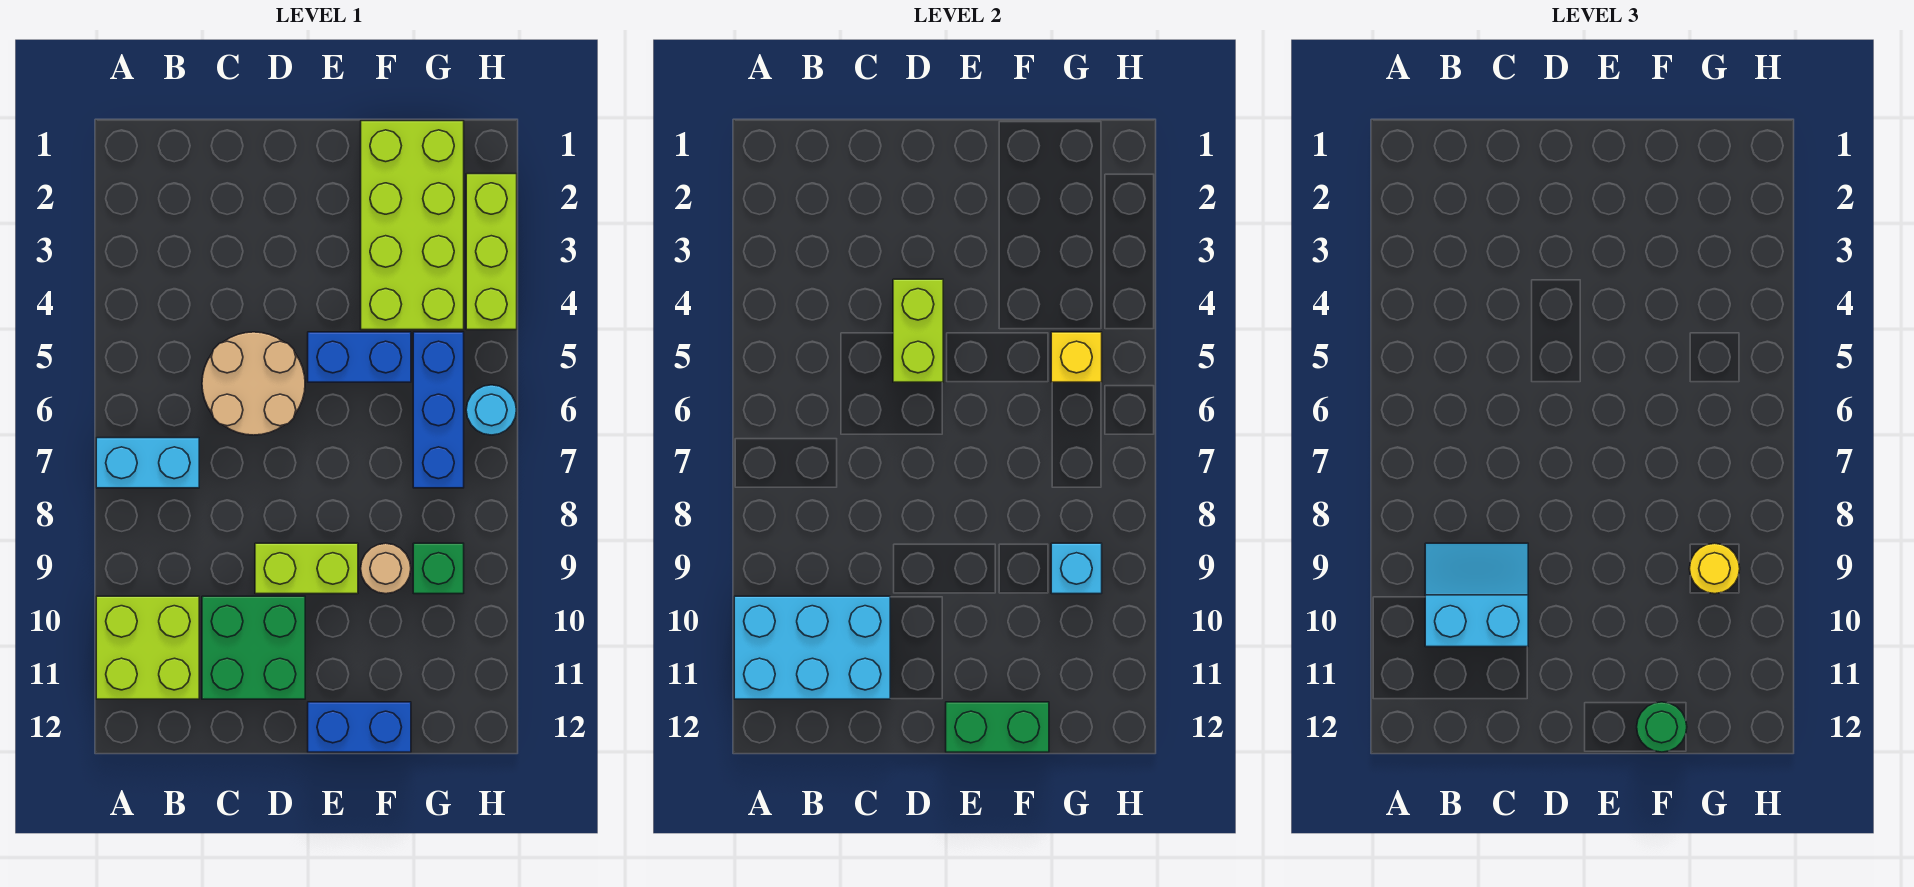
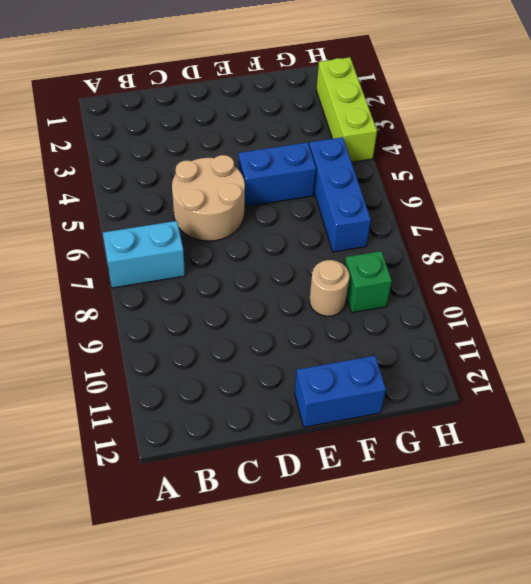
none -> lime brick A10:B11 level 1
none -> green brick C10:D11 level 1
none -> lime brick D9:E9 level 1

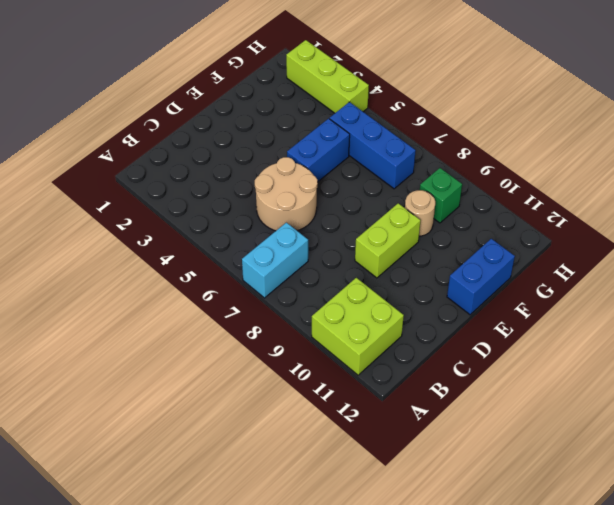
none -> green brick C10:D11 level 1
none -> lime brick F1:G4 level 1
none -> cyan round brick H6 level 1

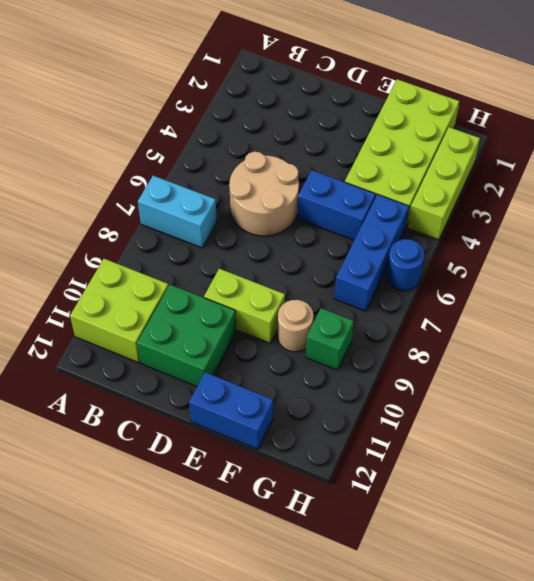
blue round brick H6 level 1 -> cyan round brick H6 level 1
none -> cyan brick A10:C11 level 2
none -> lime brick D4:D5 level 2
none -> green brick E12:F12 level 2

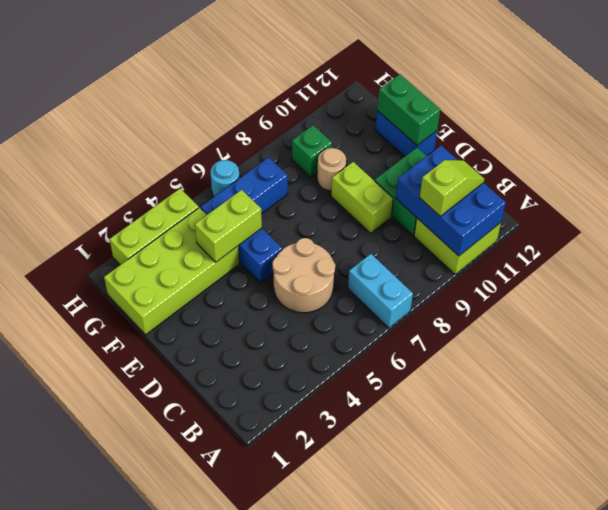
blue brick A10:C11 level 2 -> cyan brick A10:C11 level 2
lime slope B10:B11 level 3 top 10 -> cyan slope B9:C10 level 3 top 10
lime brick F4:F5 level 2 -> lime brick D4:D5 level 2
none -> yellow brick G5 level 2
none -> cyan brick G9 level 2
none -> green round brick F12 level 3

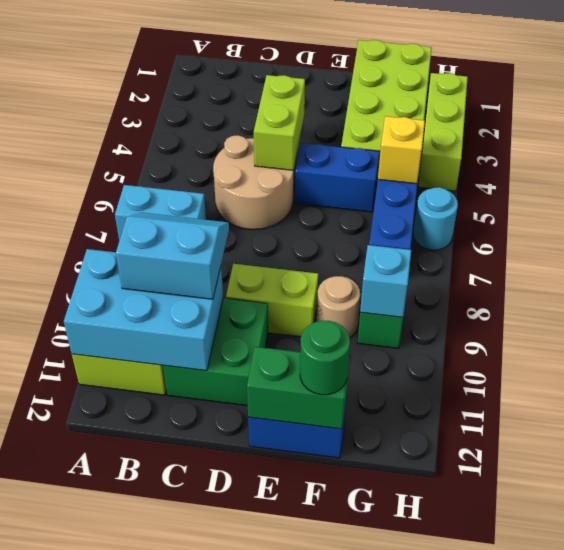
none -> yellow round brick G9 level 3

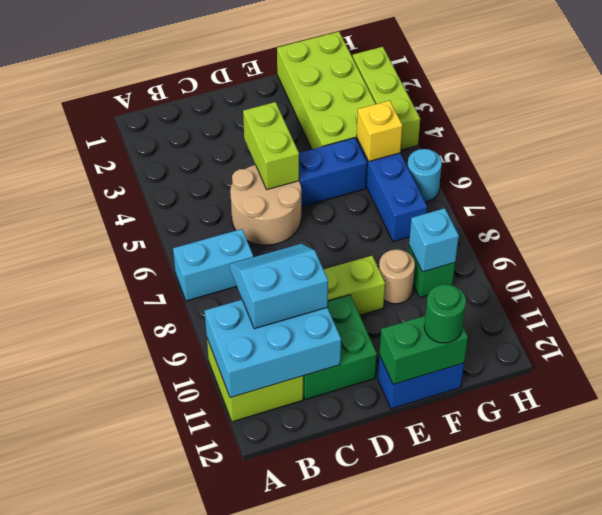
none -> yellow round brick G9 level 3

